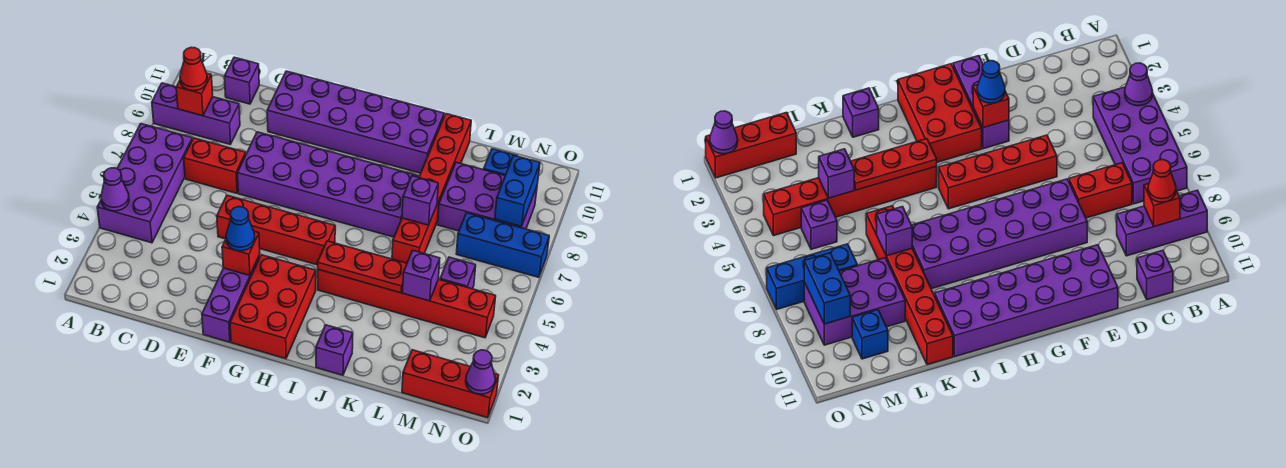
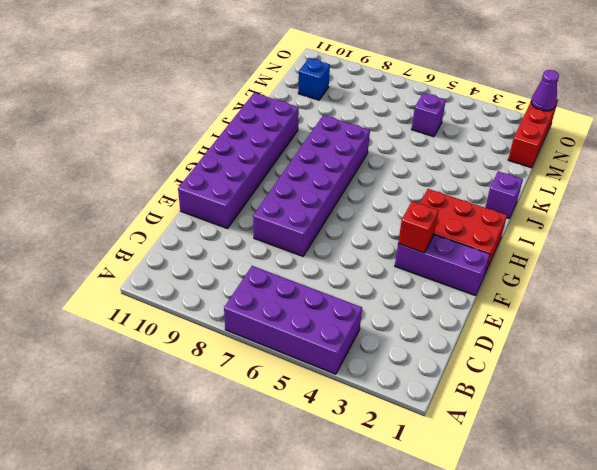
none -> purple brick A9:C9 level 1
none -> red brick C7:D7 level 1
none -> purple brick C11 level 1

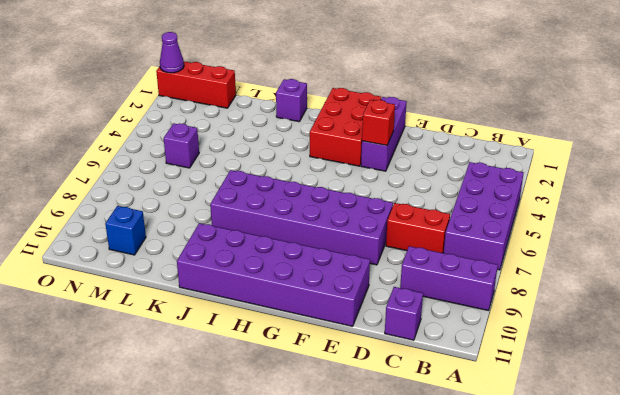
none -> red brick E5:H5 level 1
none -> red brick I4:N4 level 1
none -> red brick K6:K11 level 1

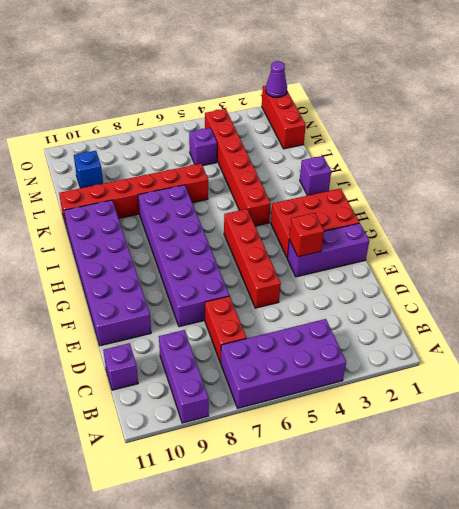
none -> purple brick L8:N9 level 1
none -> blue brick M7:O7 level 1
none -> purple cone A4 level 2

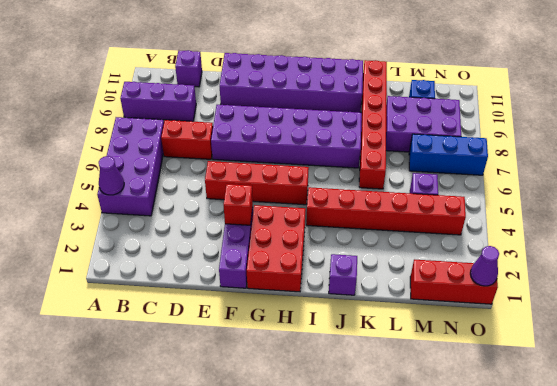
none -> red brick B9 level 2
none -> red plate I4:K4 level 2
none -> purple brick K7 level 2

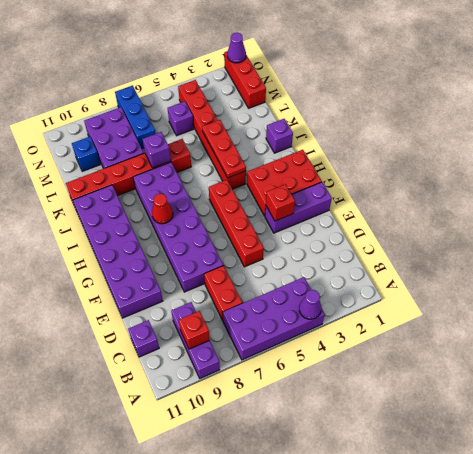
red cone H8 level 2 -> red cone B9 level 3
none -> purple brick L4 level 2
none -> blue brick N8:N9 level 2
none -> blue cone F3 level 3

